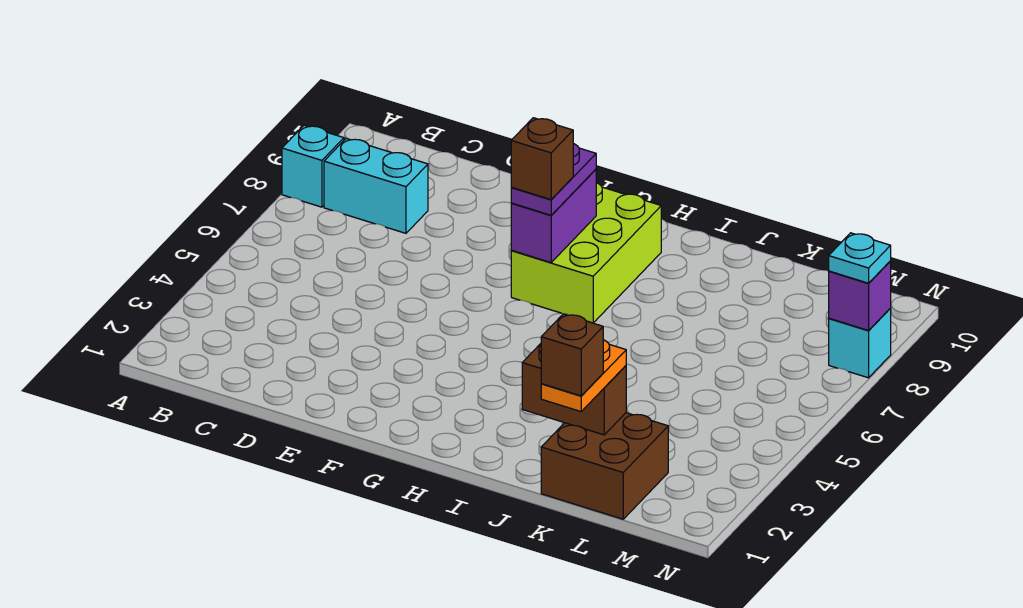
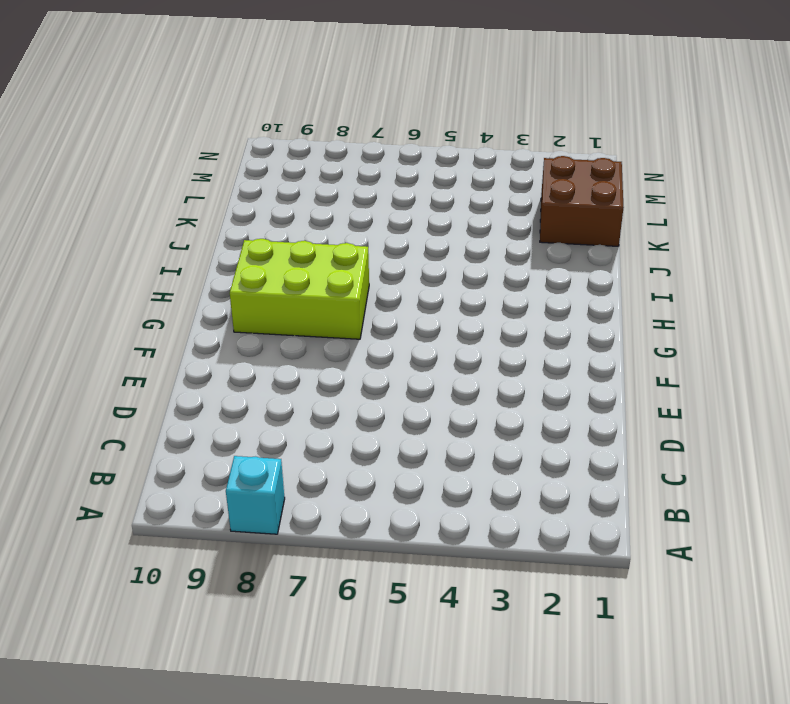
none -> cyan brick B8:C8 level 1
none -> cyan brick N8 level 1
none -> purple brick G7:G8 level 2

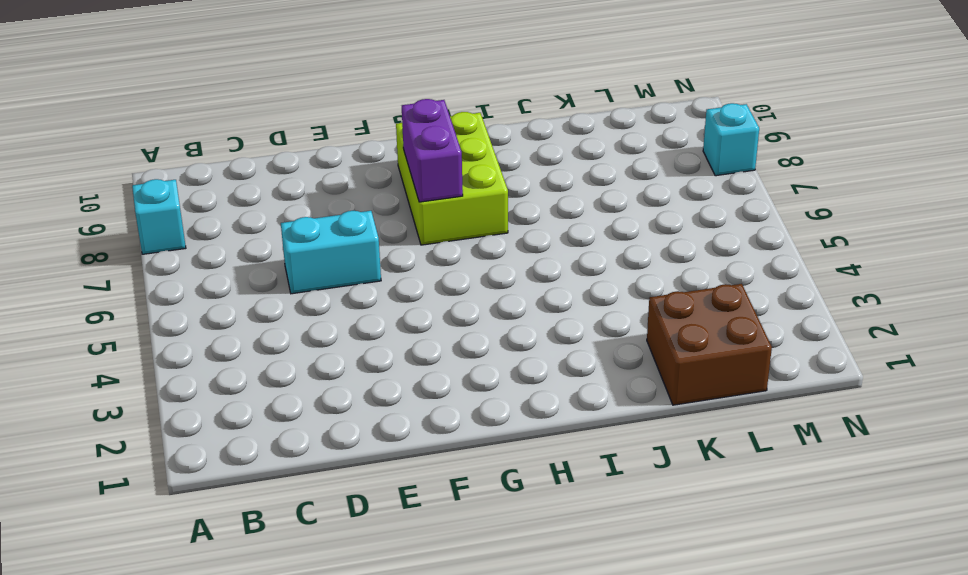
cyan brick D6:E6 level 1 -> cyan brick B8:C8 level 1
none -> brown brick J2:K2 level 2
none -> purple brick N8 level 2
none -> purple plate G7:G8 level 3

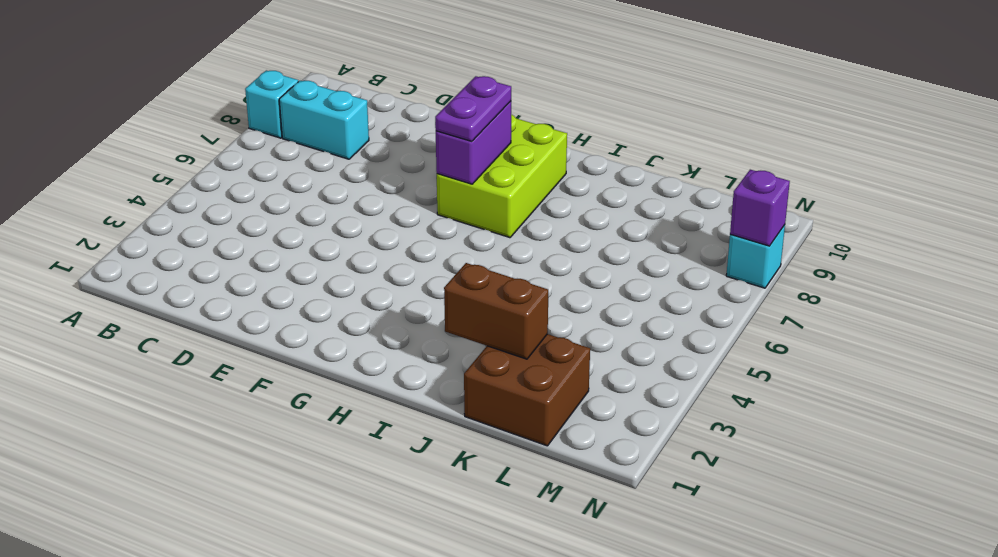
none -> orange plate K1:K2 level 3
none -> cyan plate N8 level 3
none -> brown brick G7 level 4

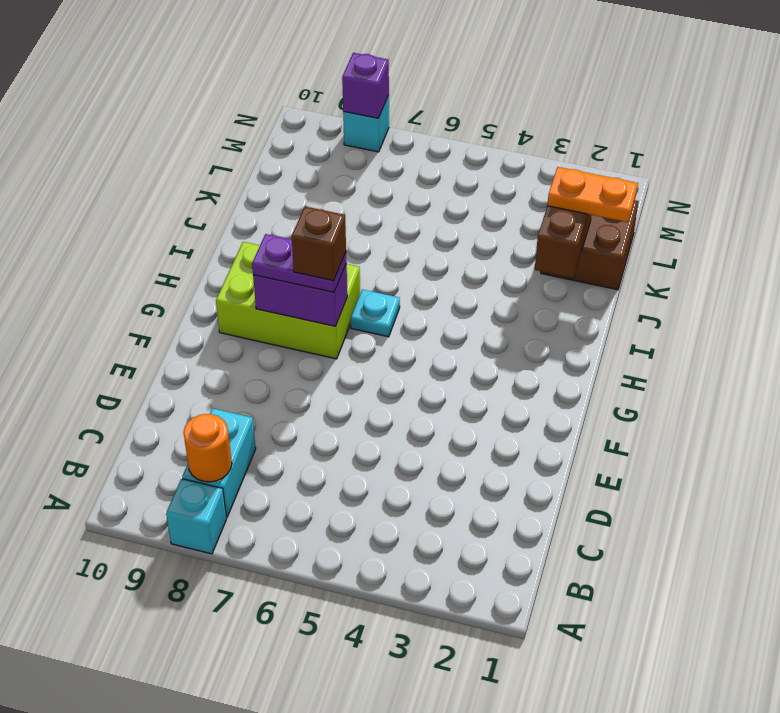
orange round brick B8 level 2 -> none
cyan plate H6 level 1 -> cyan plate N8 level 3
none -> brown brick K1 level 4

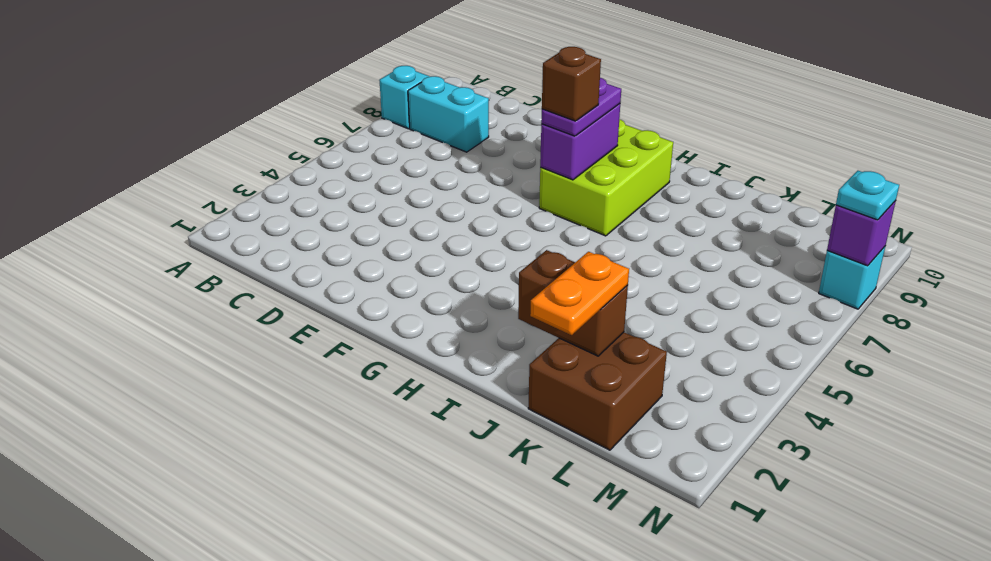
none -> brown brick K1 level 4

